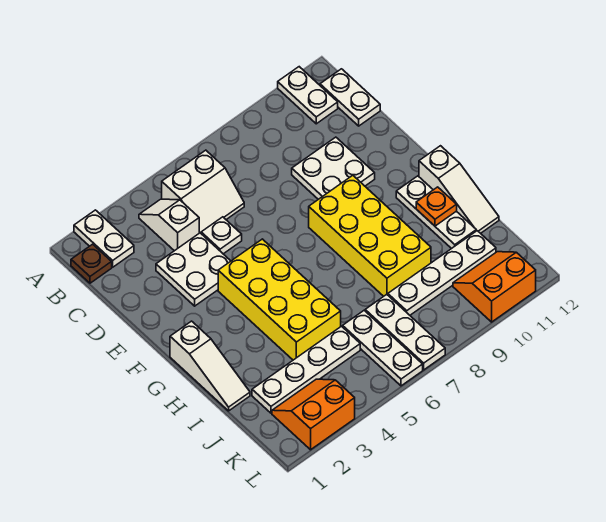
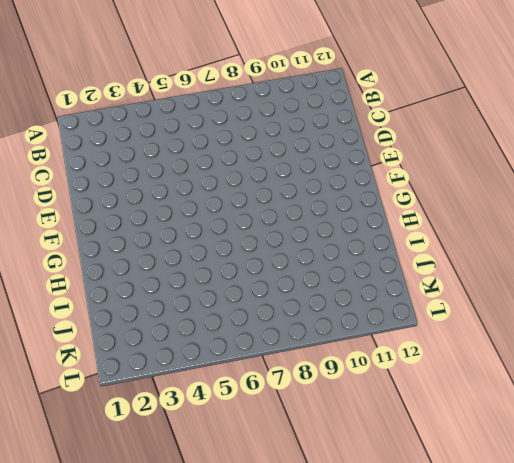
none -> white plate A2:B2 level 1
none -> white plate A11:B11 level 1
none -> brown plate B1 level 1

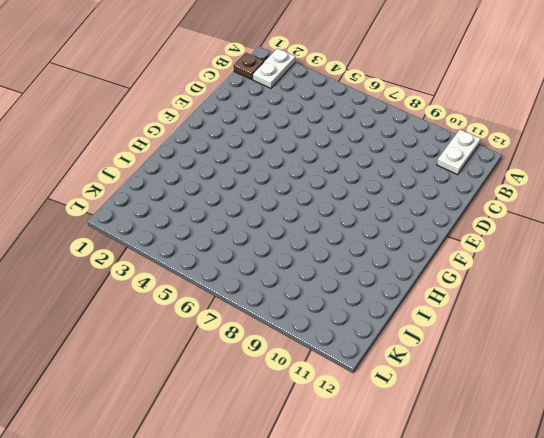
none -> white slope B4:C4 level 1 top C
none -> white slope B5:C6 level 1 top B
none -> white plate B12:C12 level 1

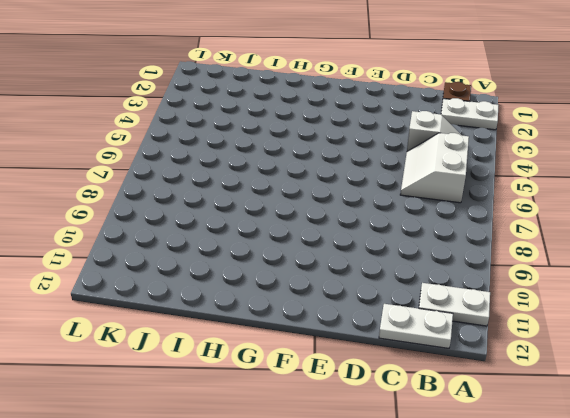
none -> white plate D3:E4 level 1
none -> white plate D5 level 1
none -> white plate D9:E10 level 1

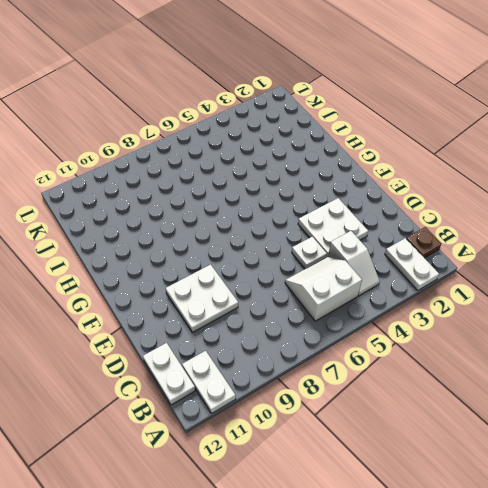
none -> yellow brick F4:I5 level 1
none -> yellow brick F8:I9 level 1
none -> white slope G1:I1 level 1 top G

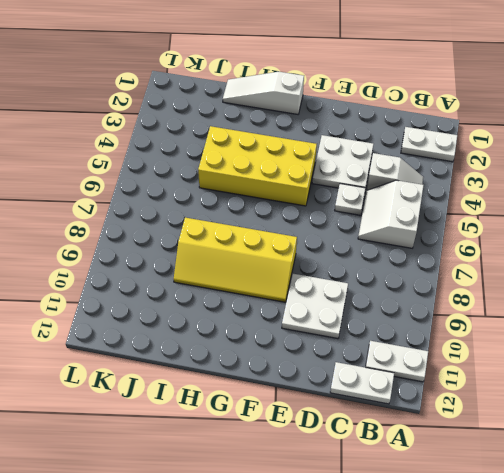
yellow slope F8:I9 level 1 top 8 -> yellow brick F8:I9 level 1
none -> brown plate B1 level 1
none -> white plate G11:I11 level 1
none -> white slope G12:I12 level 1 top G

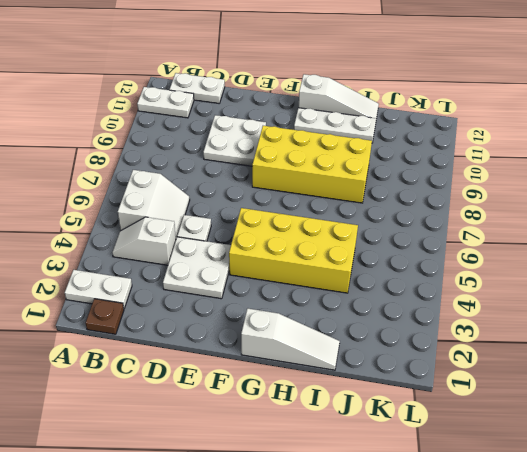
none -> white plate J2:J5 level 1
none -> white plate J6:L6 level 1
none -> white plate J7:L7 level 1

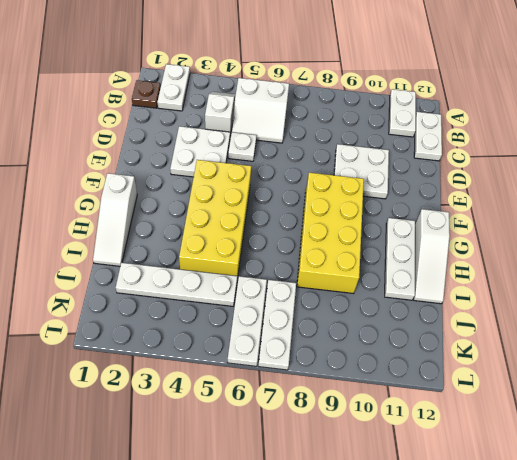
none -> white plate J8:J11 level 1
none -> orange slope K2:L3 level 1 top L
none -> orange slope K10:L11 level 1 top L

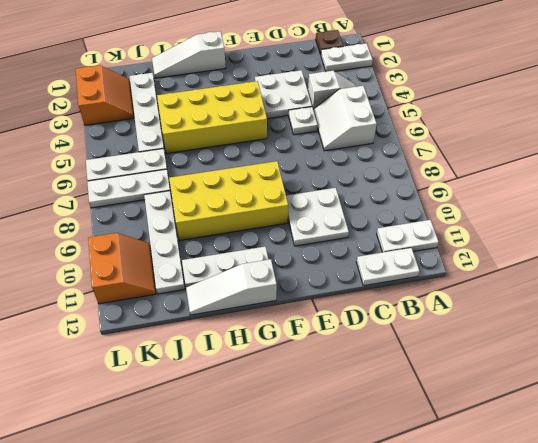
none -> orange plate H11 level 2

